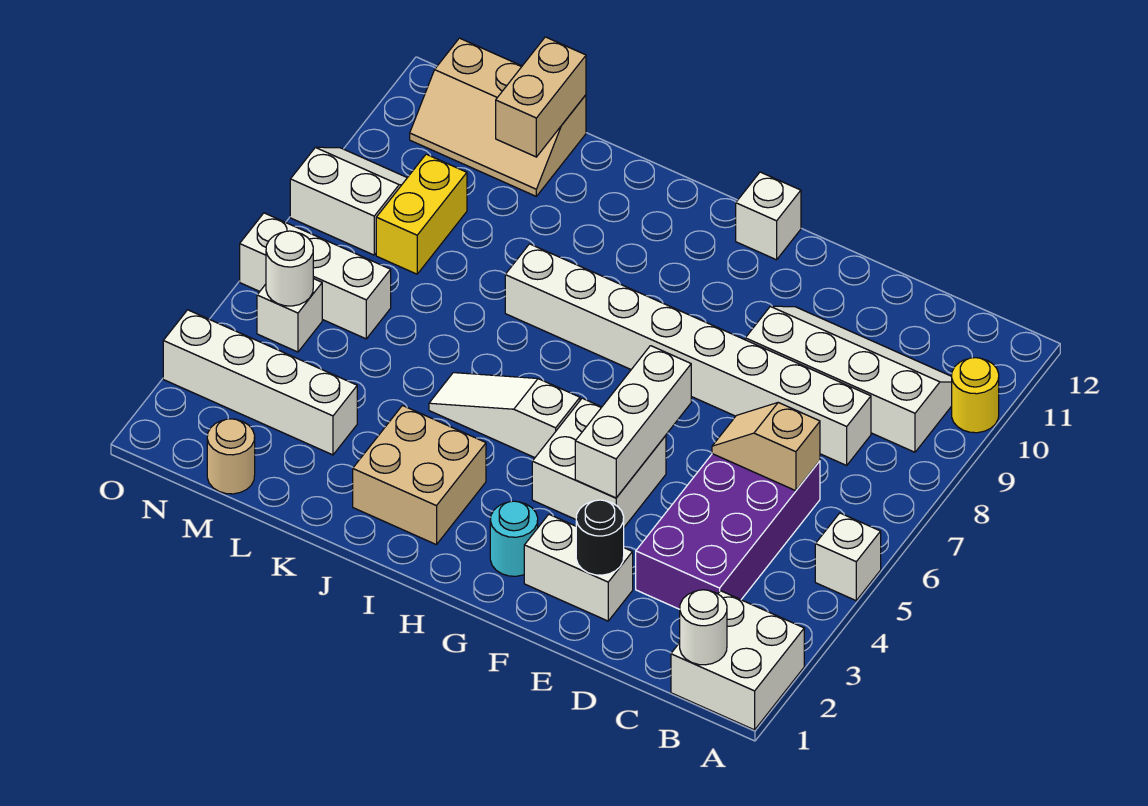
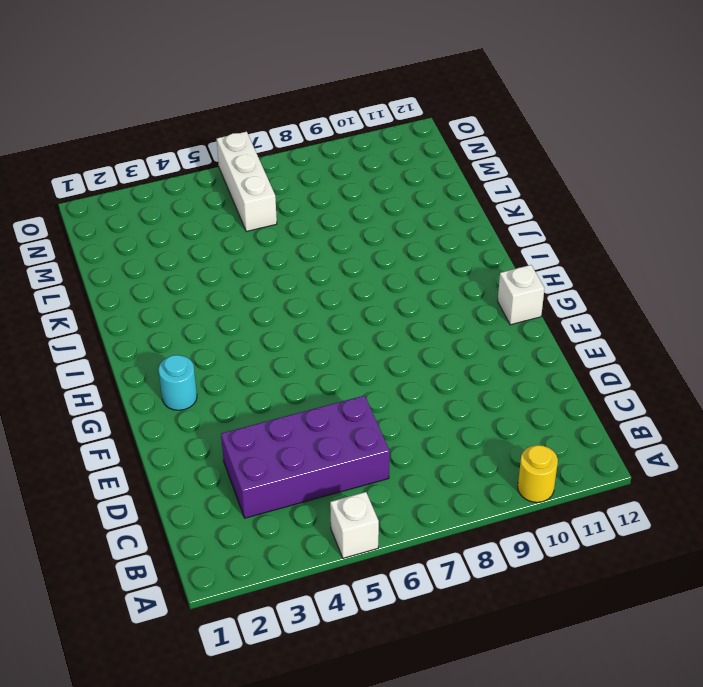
none -> white brick A1:B2 level 1
none -> white slope B9:E10 level 1 top 9
none -> white brick C8:J8 level 1

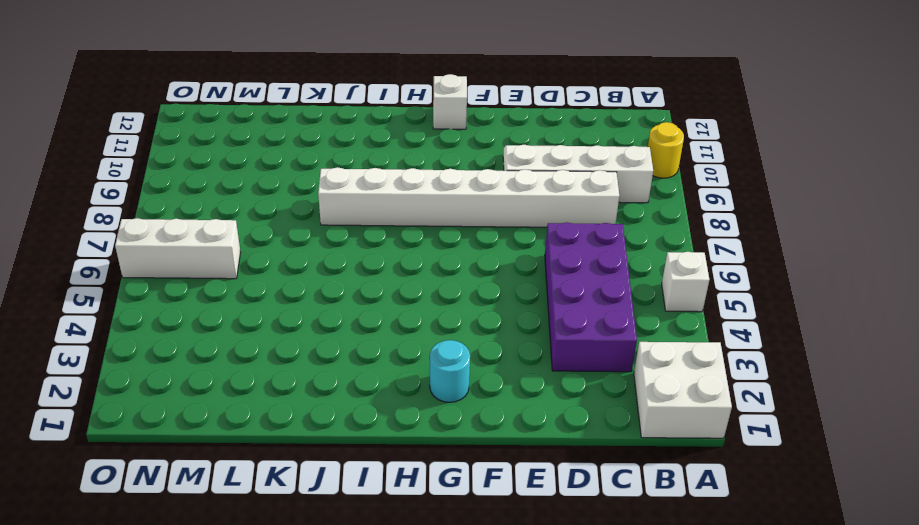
none -> white brick E2:F2 level 1
none -> white brick F4:G5 level 1
none -> white slope H5:J5 level 1 top H

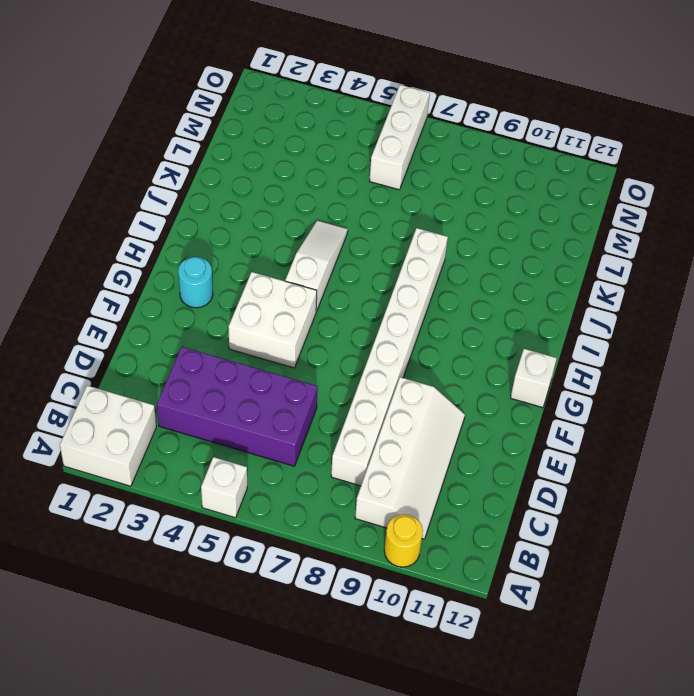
none -> white brick E2:F2 level 1
none -> tan brick I2:J3 level 1
none -> white brick L3:O3 level 1

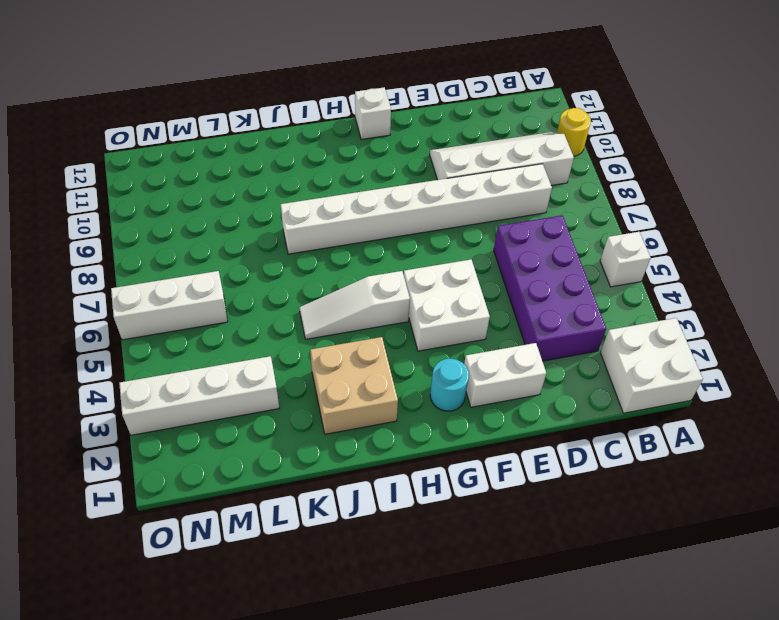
none -> tan slope L11:N12 level 1 top 12
none -> tan round brick M1 level 1
none -> yellow brick M8:M9 level 1

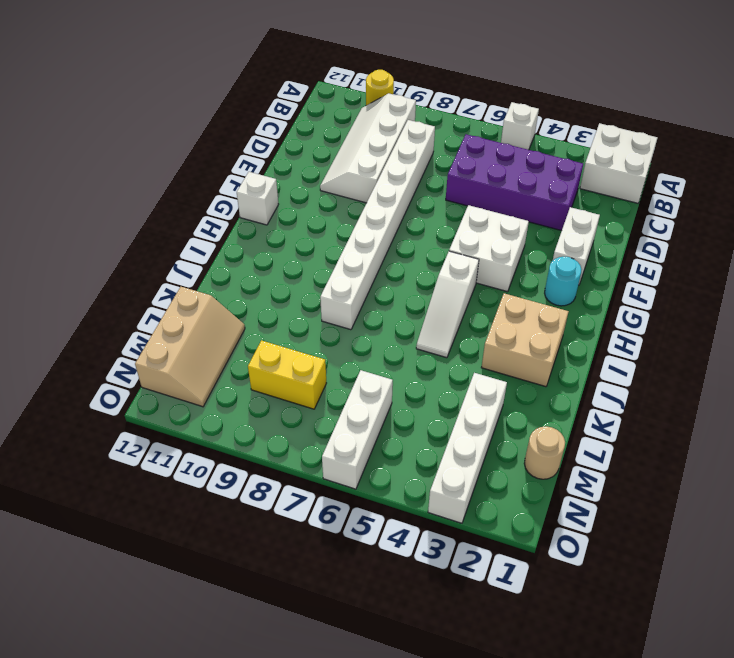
none -> white brick N5 level 1
none -> white slope N8:O9 level 1 top 8
none -> white round brick B1 level 2

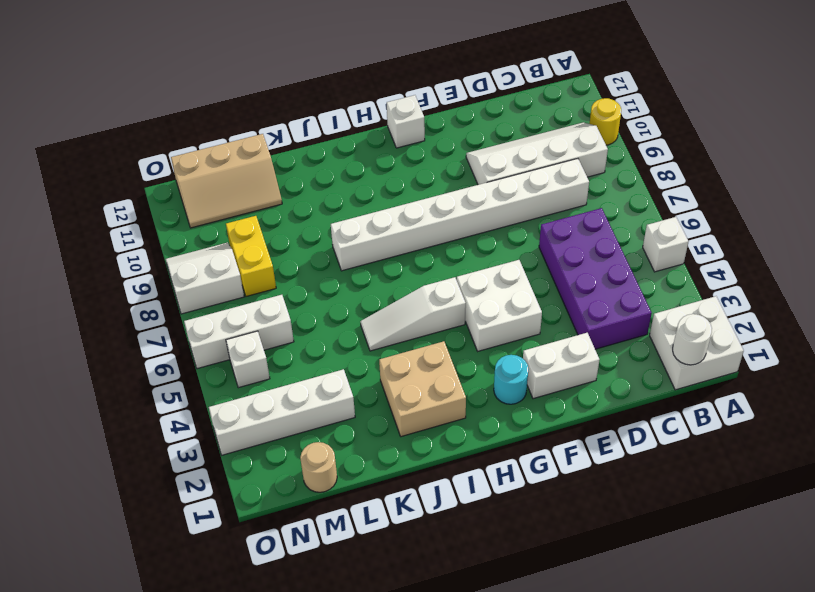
none -> tan slope C6:D6 level 2 top C
none -> black round brick E2 level 2
none -> white brick F4:F6 level 2

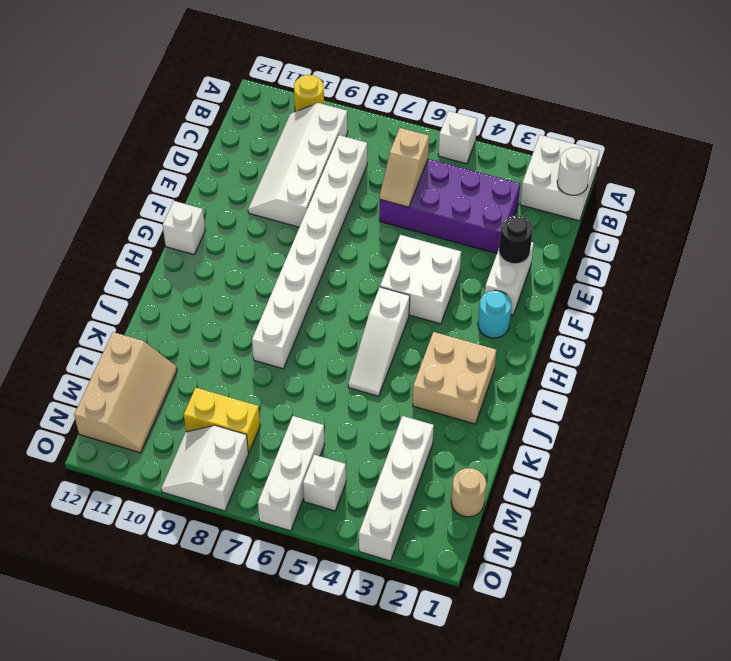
none -> white brick F4:F6 level 2
none -> tan brick L11:L12 level 2
none -> white round brick N5 level 2

